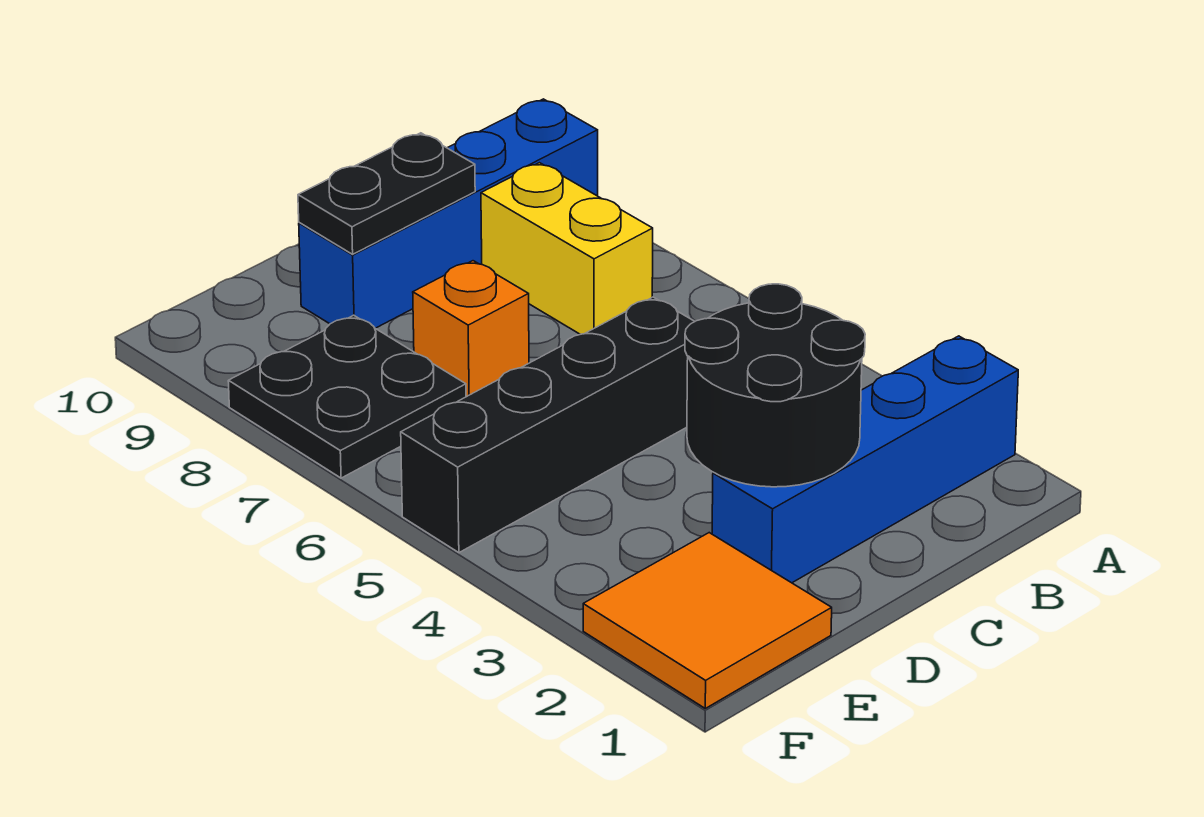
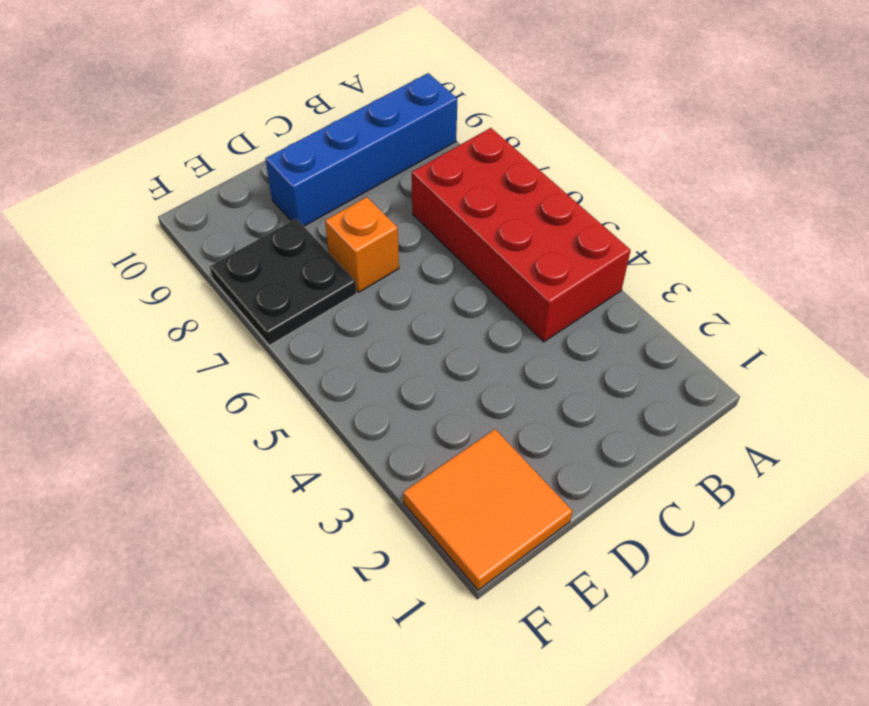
red brick A4:B7 level 1 -> yellow brick B7:B8 level 1
none -> blue brick A2:D2 level 1
none -> black brick C5:F5 level 1

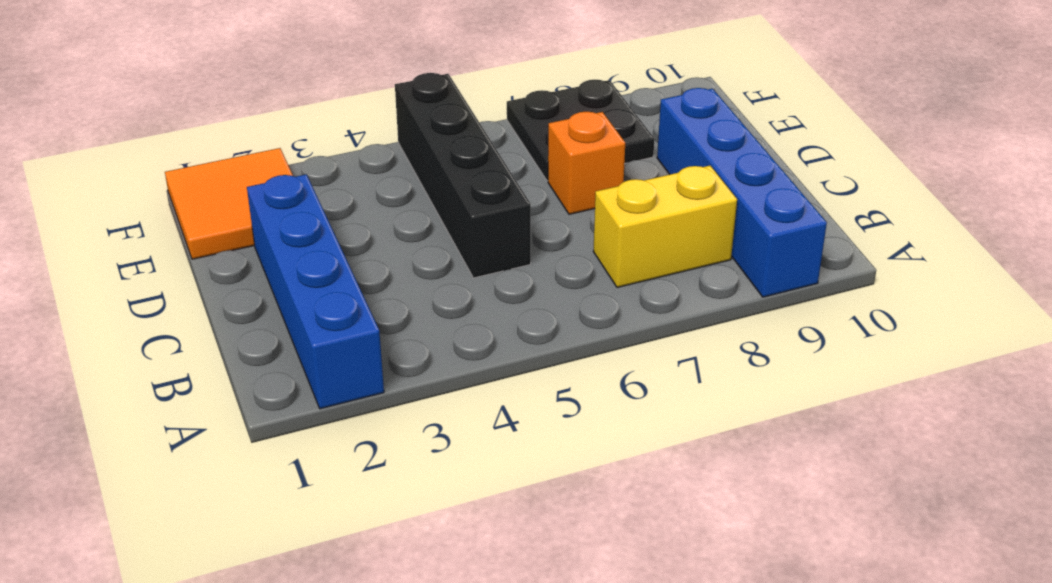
none -> black round brick C2:D3 level 2
none -> black plate C9:D9 level 2

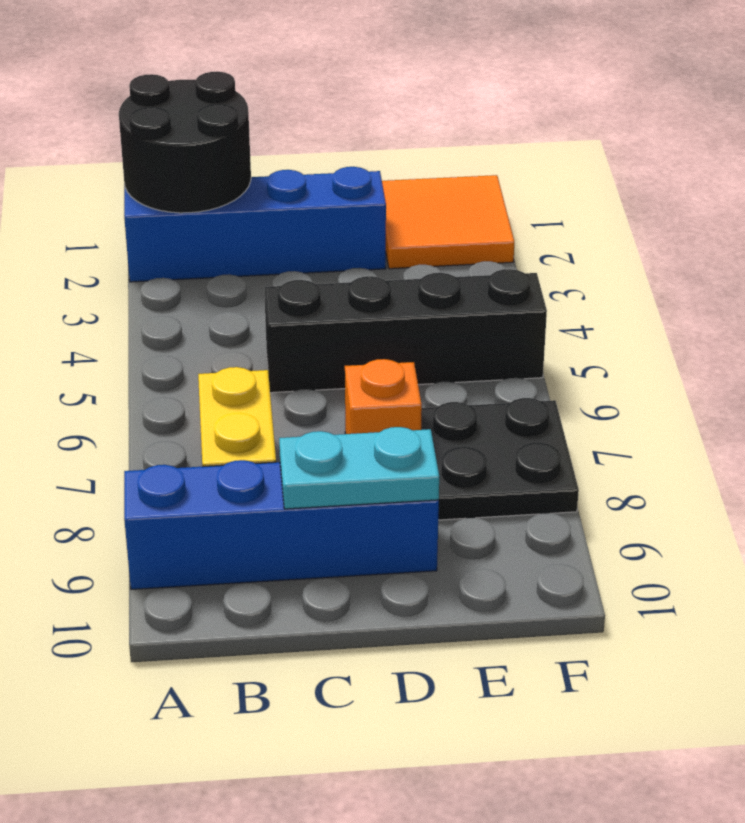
black round brick A1:B2 level 2 -> black round brick C2:D3 level 2
cyan plate C9:D9 level 2 -> black plate C9:D9 level 2

